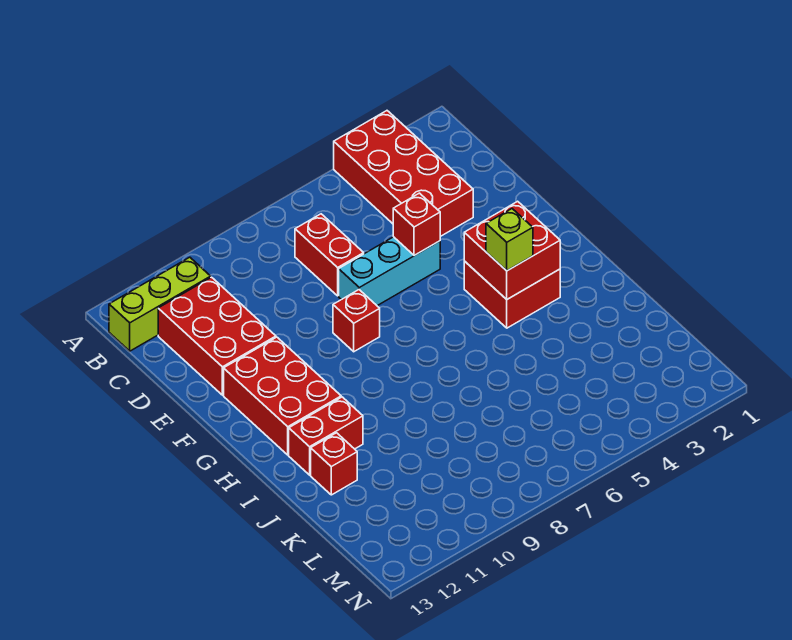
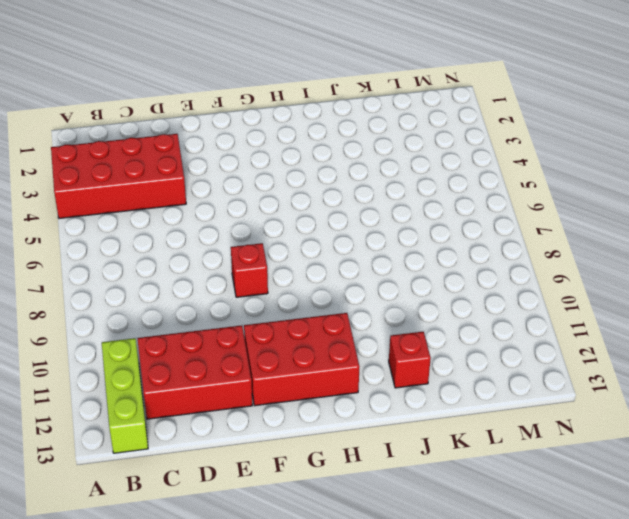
none -> red brick C7:D7 level 1
none -> cyan brick E5:E7 level 1
none -> red brick G3:H4 level 1

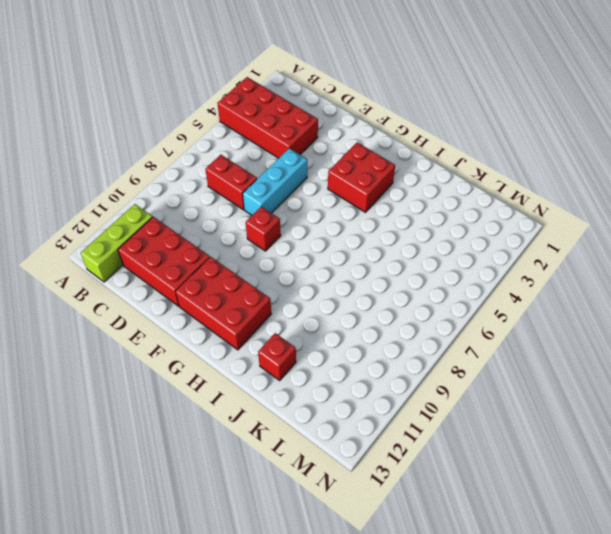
none -> red brick I11:I12 level 1
none -> red brick E5 level 2
none -> red brick G3:H4 level 2

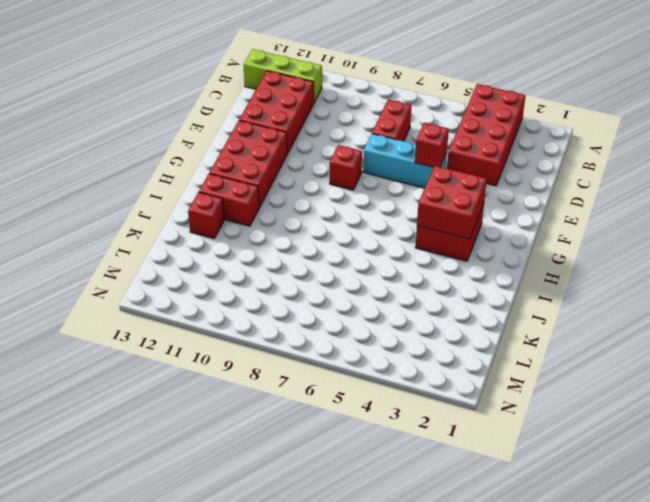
none -> lime brick H4 level 3

